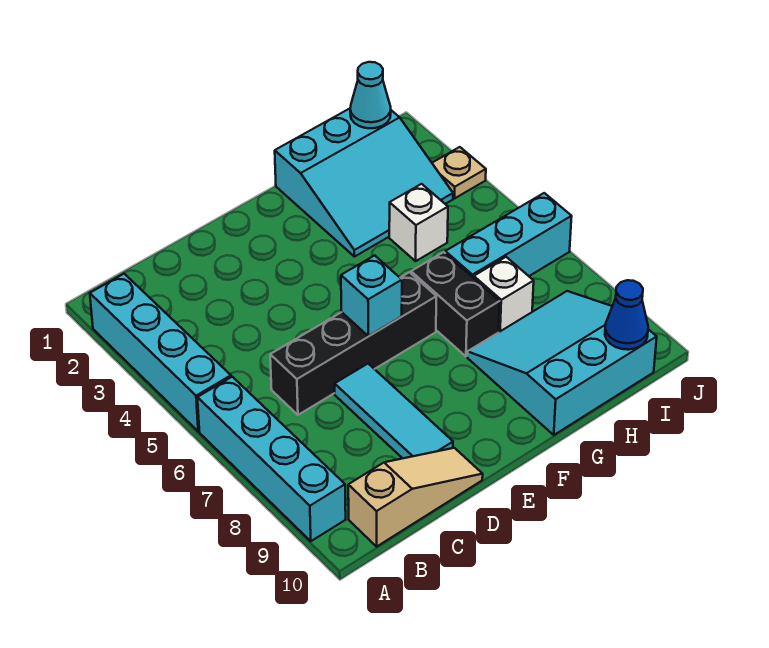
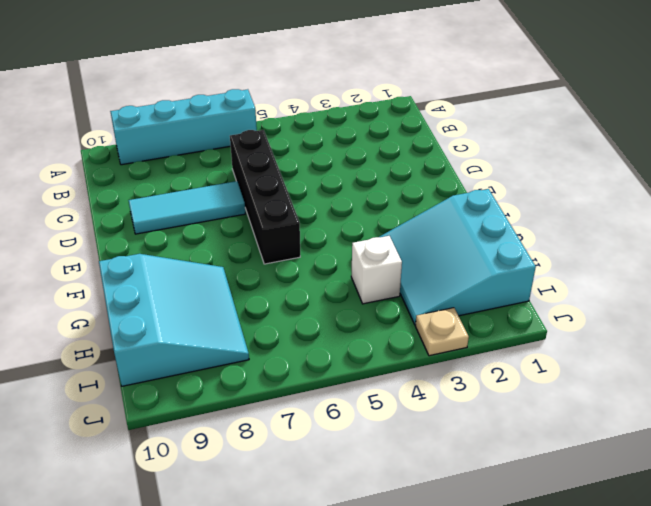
none -> cyan brick A2:A5 level 1
none -> tan slope B10:D10 level 1 top B
none -> black brick G6:G7 level 1

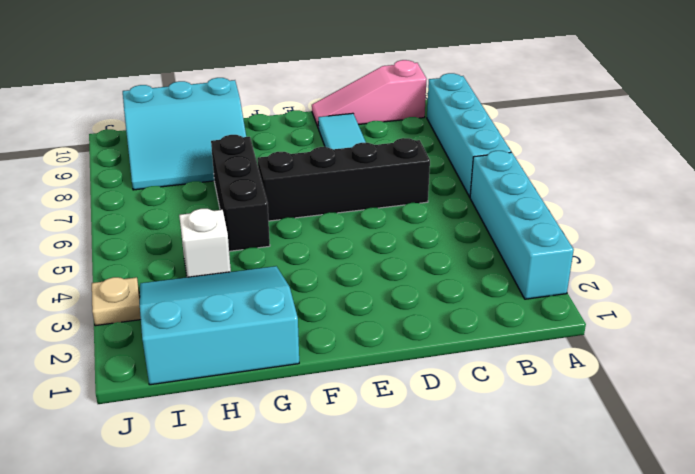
pink slope B10:D10 level 1 top B -> tan slope B10:D10 level 1 top B
black brick G5:G7 level 1 -> black brick G6:G7 level 1
none -> cyan brick H6:J6 level 1
none -> white brick H7 level 1
none -> cyan brick E6 level 2

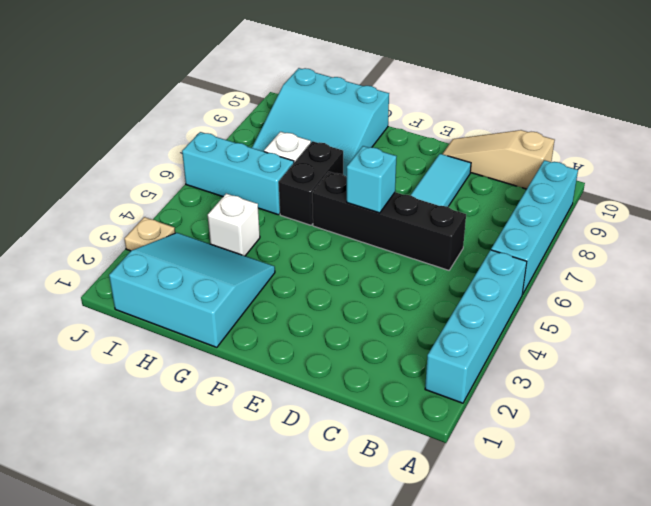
none -> cyan cone I1 level 2
none -> blue cone I10 level 2

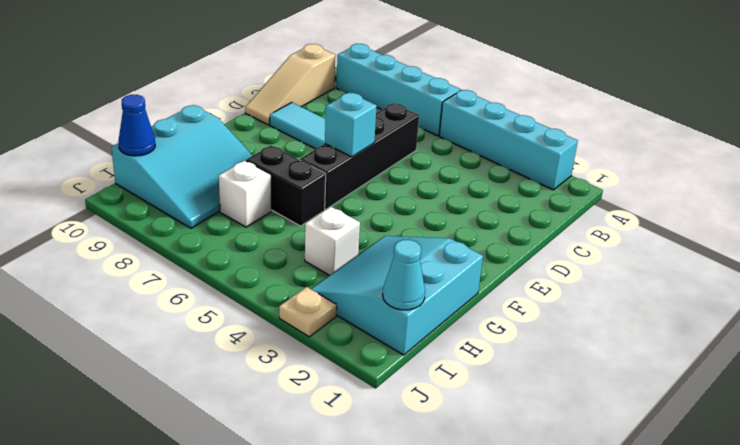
none -> cyan brick H6:J6 level 1

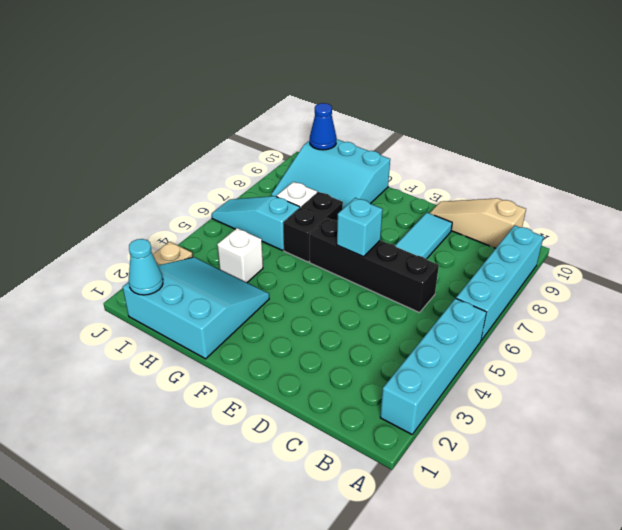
cyan slope H6:J6 level 1 top H -> cyan brick H6:J6 level 1

